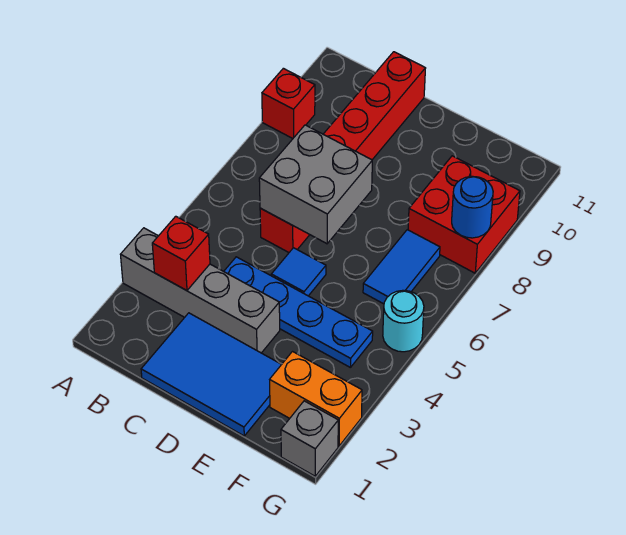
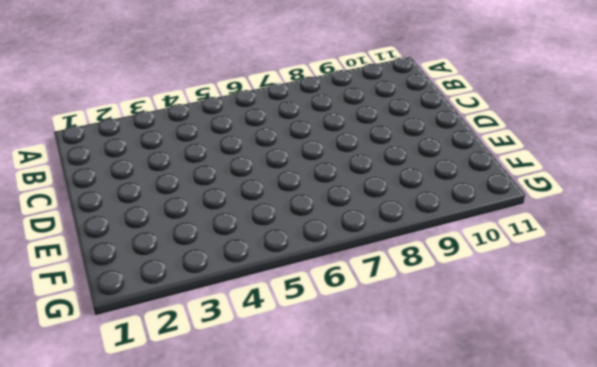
none -> grey brick A3:D3 level 1
none -> red brick A9 level 1
none -> blue tile C1:E2 level 1

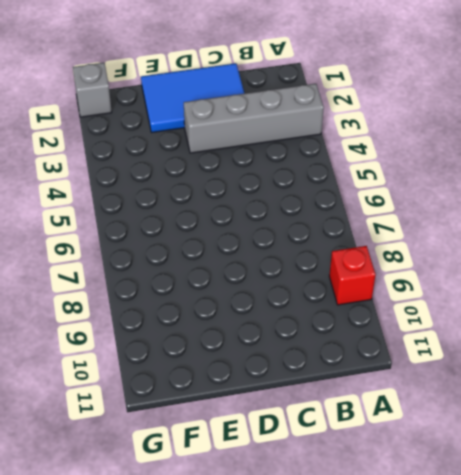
none -> blue plate C4:F4 level 1
none -> red brick C6:C11 level 1
none -> blue tile D5 level 1

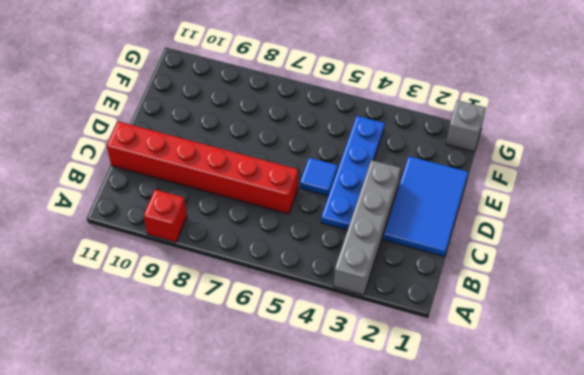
none -> orange brick F2:G2 level 1
none -> blue tile F6:F7 level 1
none -> red brick F8:G9 level 1

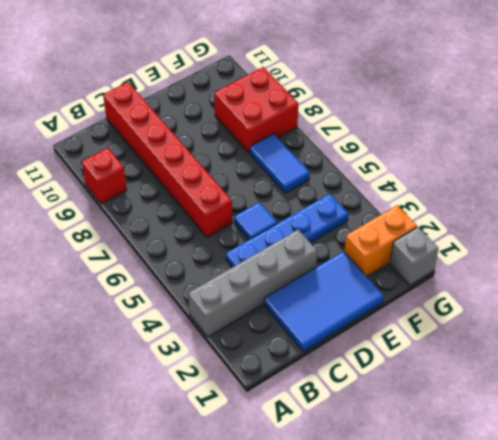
none -> cyan round brick G5 level 1
none -> red brick B3 level 2
none -> grey brick C6:D7 level 2

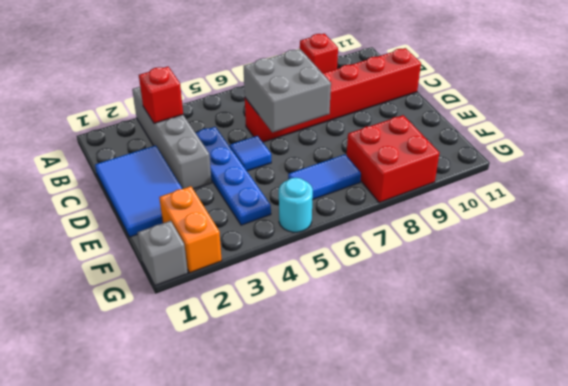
none -> blue round brick G8 level 2

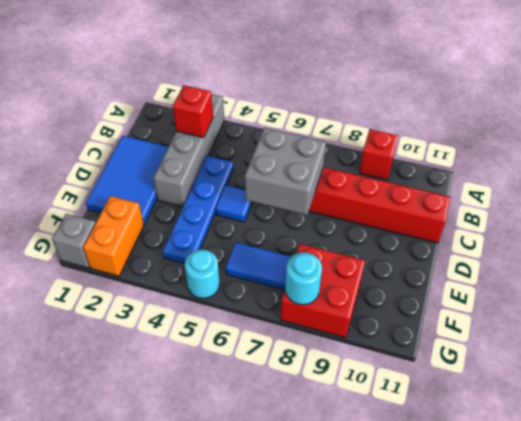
cyan round brick G8 level 2 -> blue round brick G8 level 2

